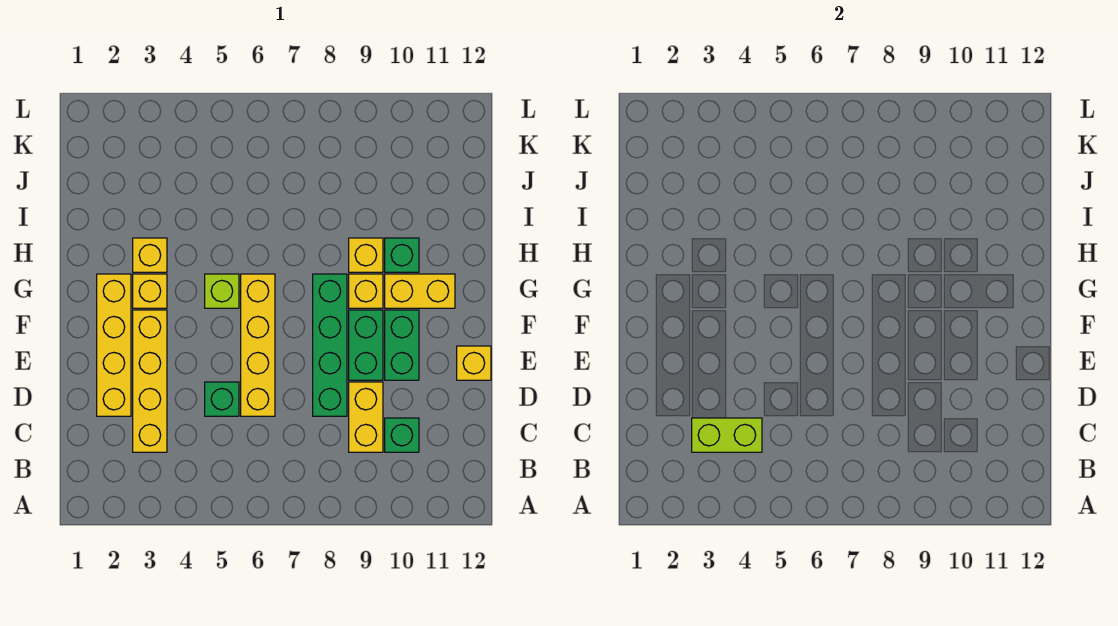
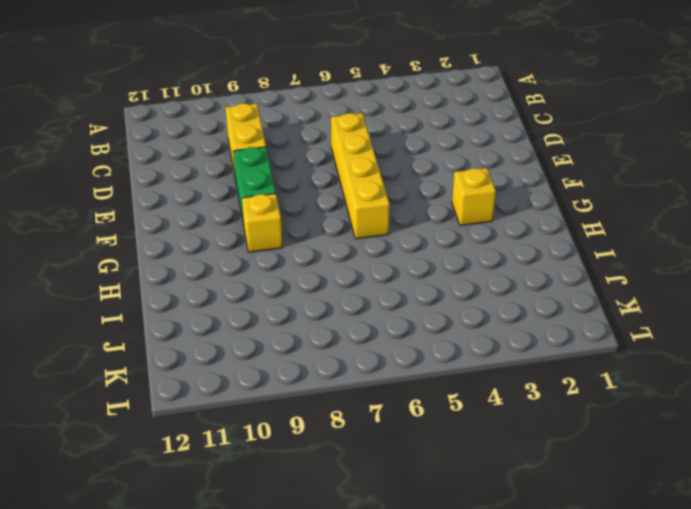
none -> yellow brick C3:F3 level 1
none -> green brick C10 level 1
none -> yellow brick D2:G2 level 1

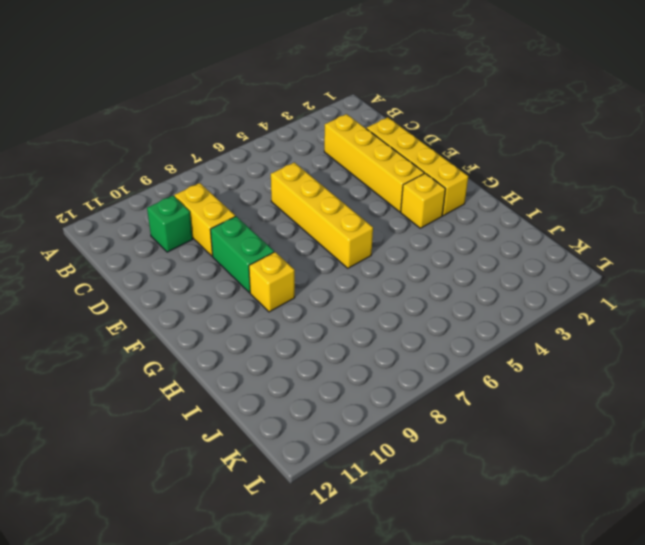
none -> green brick D5 level 1
none -> green brick D8:G8 level 1
none -> green brick E10:F10 level 1

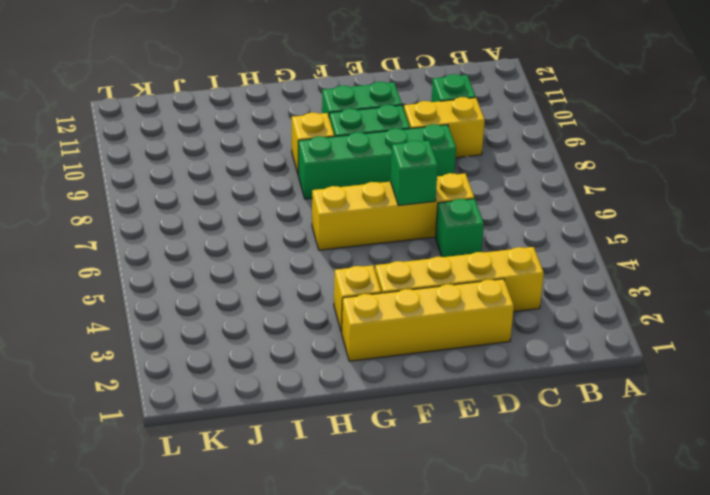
green brick E6 level 2 -> green brick H10 level 1
none -> yellow brick E12 level 1
none -> lime brick G5 level 1
none -> yellow brick G10:G11 level 1

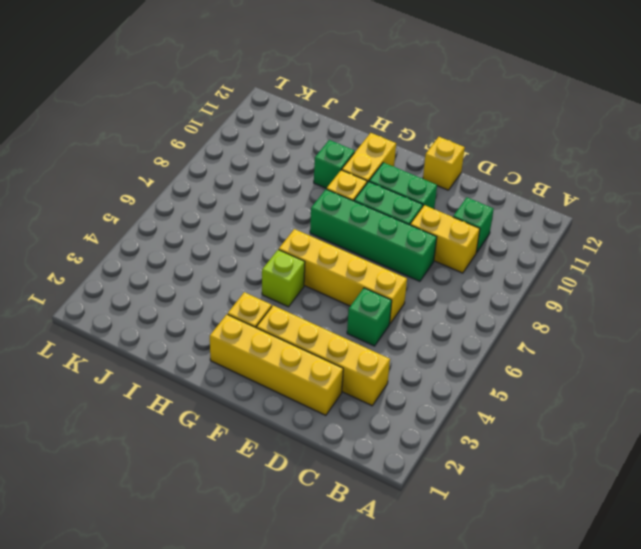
none -> yellow brick H3 level 1
none -> yellow brick H9 level 1
none -> lime brick C3:C4 level 2

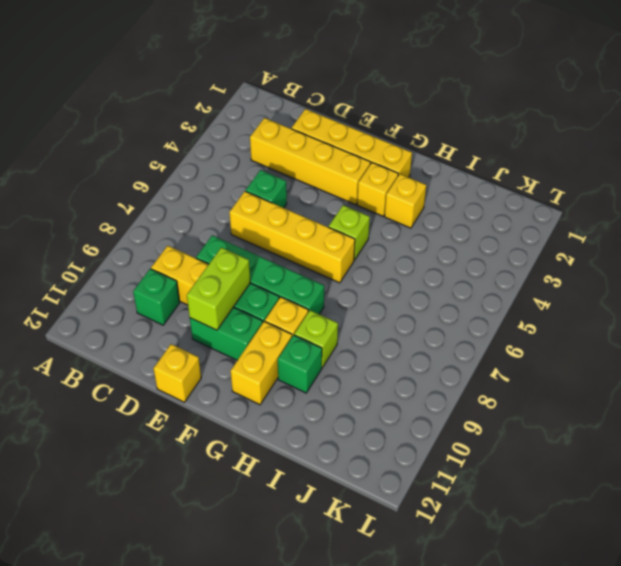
lime brick E9:E10 level 2 -> lime brick C3:C4 level 2
lime brick H9 level 1 -> yellow brick H9 level 1

